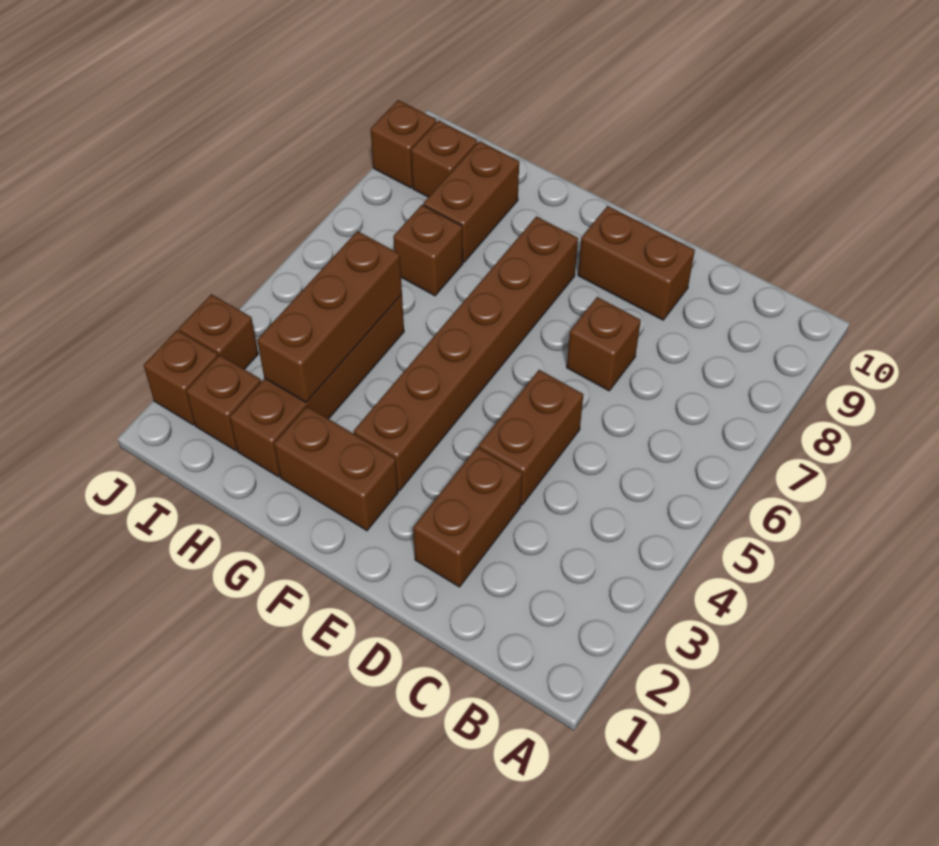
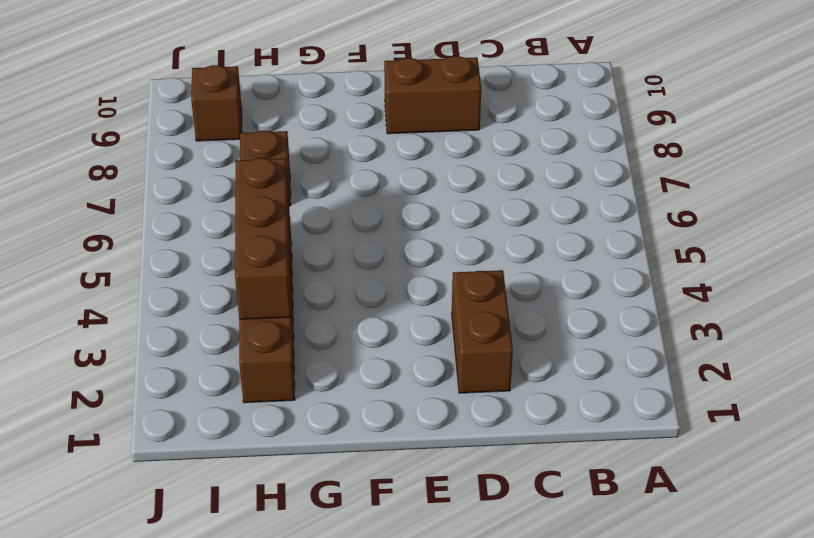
none -> brown brick D4:D5 level 1
none -> brown brick D7 level 1
none -> brown brick F2:G2 level 1

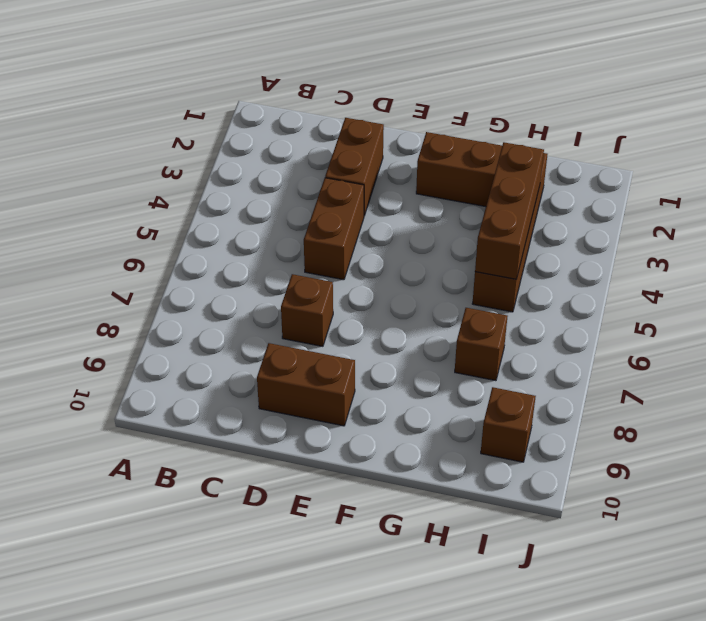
none -> brown brick F3:F8 level 1
none -> brown brick H8:H9 level 1
none -> brown brick I2 level 1

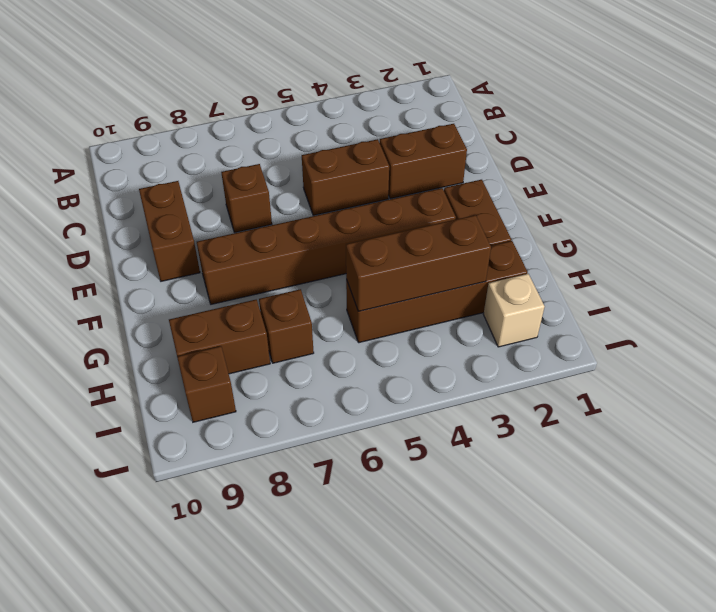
tan brick I2 level 1 -> brown brick I2 level 1
none -> brown brick J2 level 1
none -> brown brick J3 level 1
none -> brown brick J9 level 1

